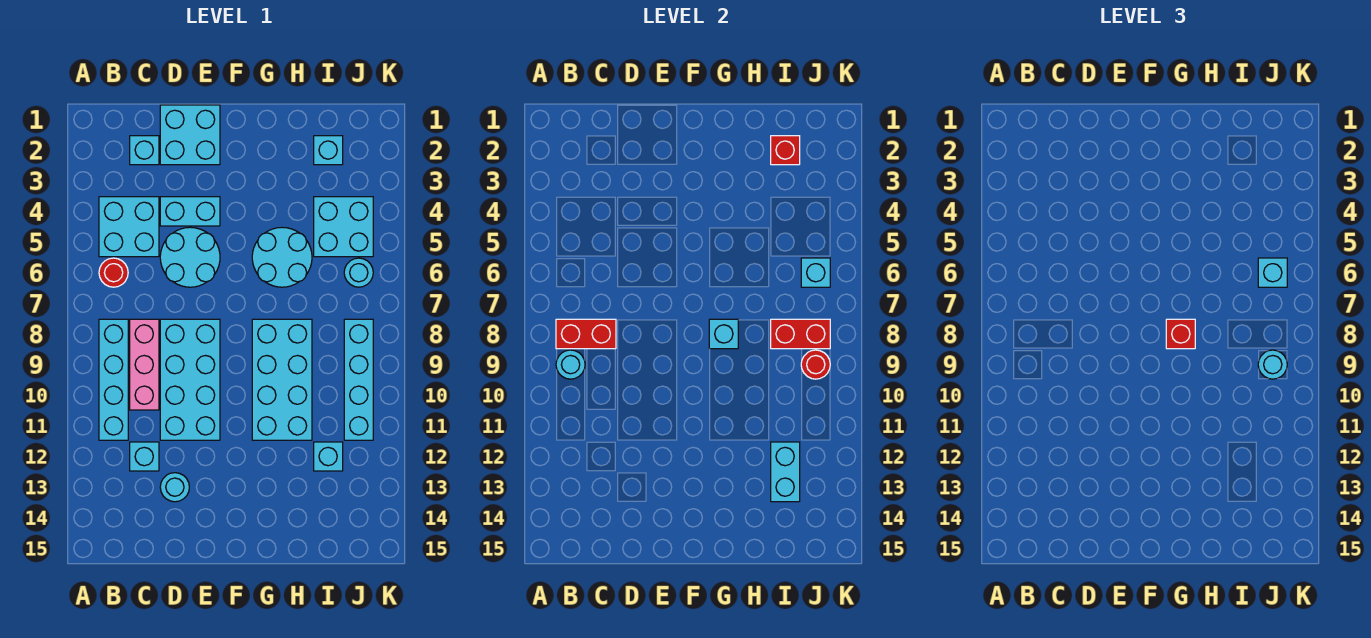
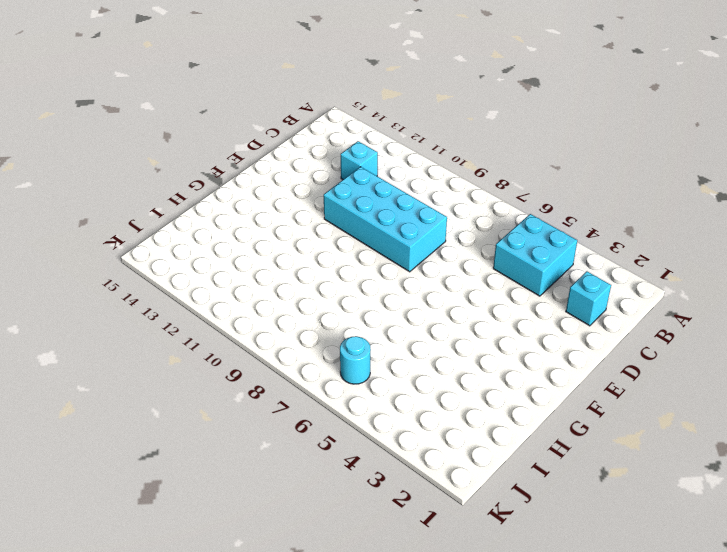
none -> red round brick B6 level 1
none -> cyan brick B8:B11 level 1
none -> pink brick C8:C10 level 1

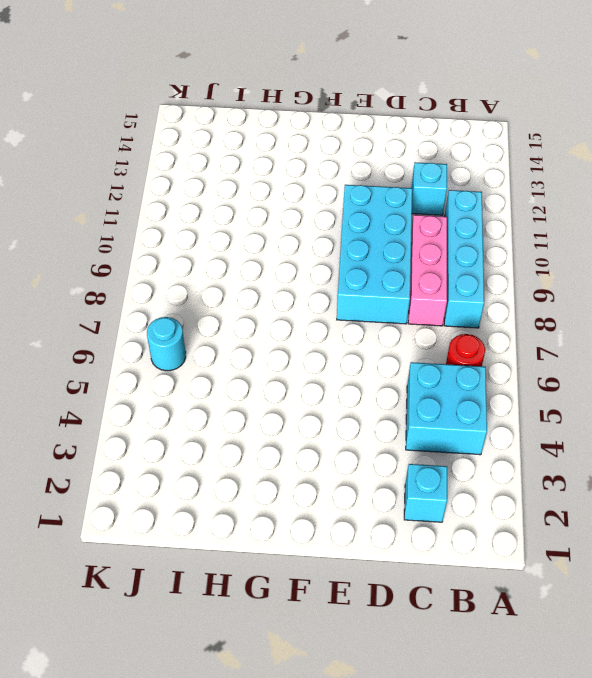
none -> cyan brick D1:E2 level 1
none -> cyan brick D4:E4 level 1
none -> cyan round brick D5:E6 level 1

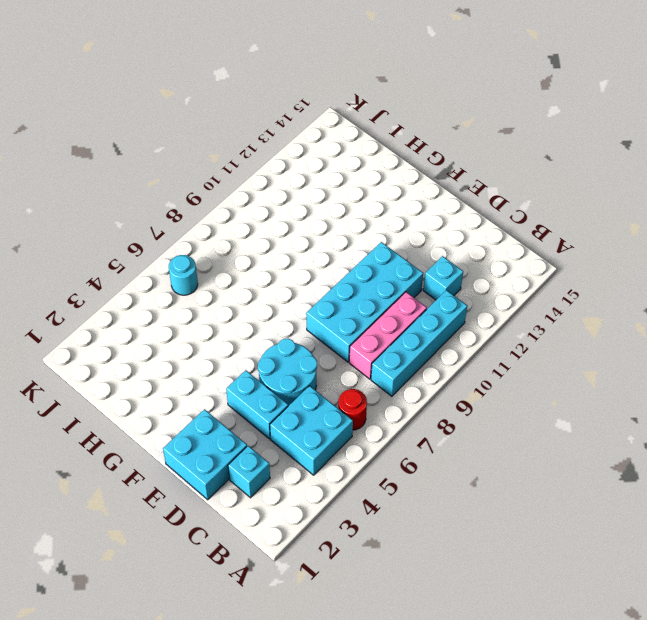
none -> cyan round brick D13 level 1
none -> cyan round brick G5:H6 level 1
none -> cyan brick G8:H11 level 1

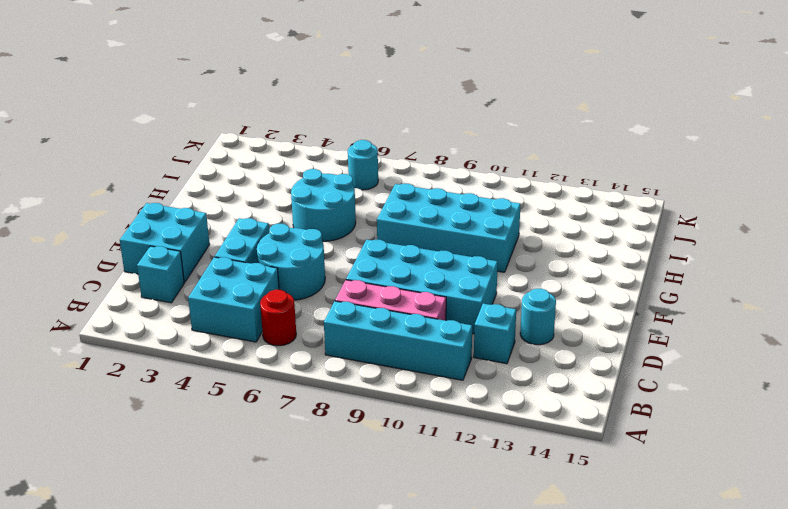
none -> cyan brick I2 level 1
none -> cyan brick I4:J5 level 1
none -> cyan brick I12 level 1

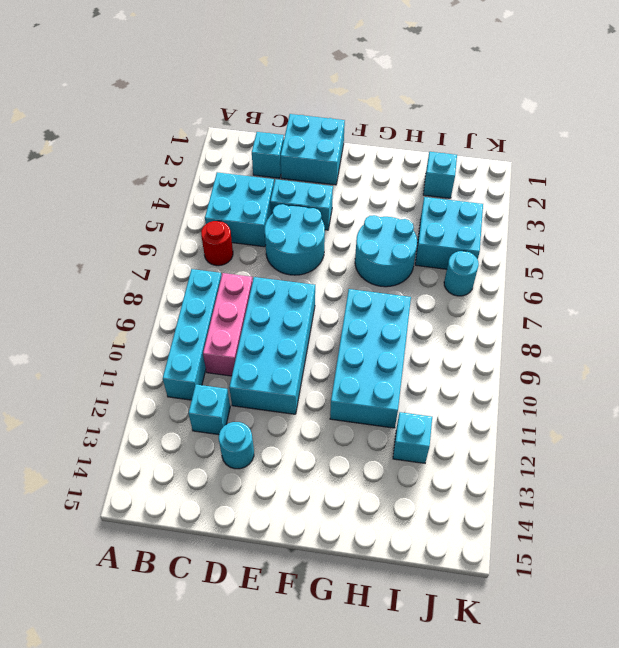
none -> cyan brick J8:J11 level 1
none -> red brick B8:C8 level 2
none -> cyan round brick B9 level 2

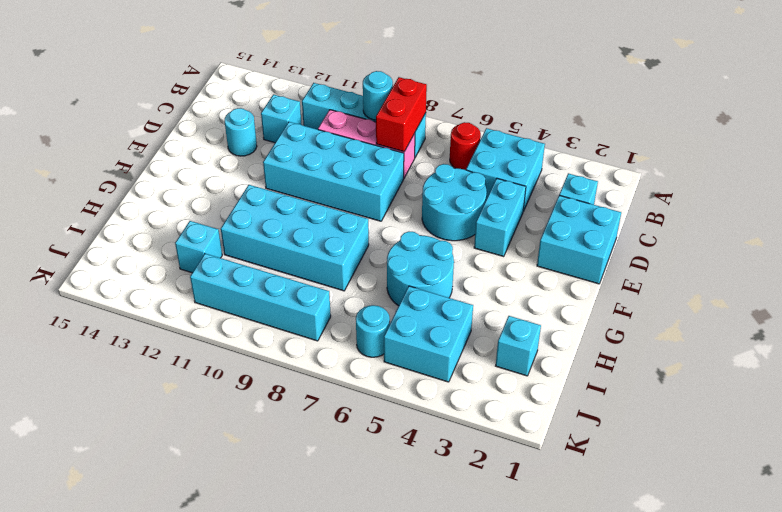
none -> cyan brick G8 level 2
none -> red brick I2 level 2
none -> red brick I8:J8 level 2

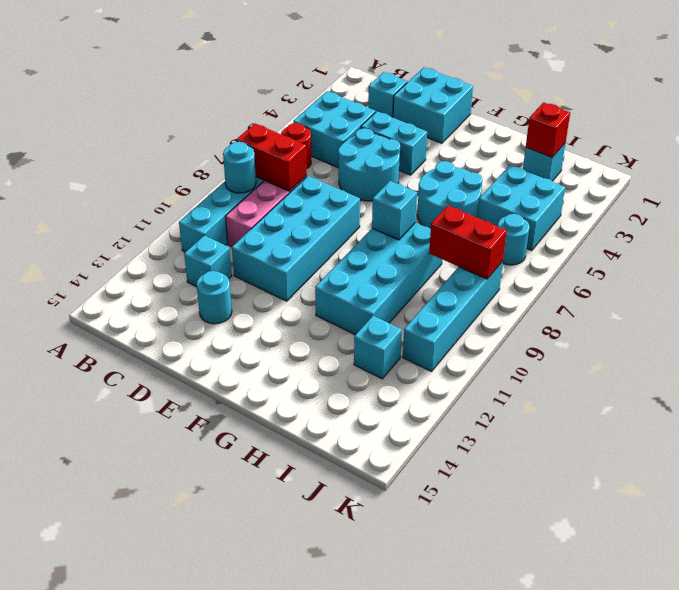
none -> cyan brick I12:I13 level 2
none -> cyan brick J6 level 2
none -> red round brick J9 level 2

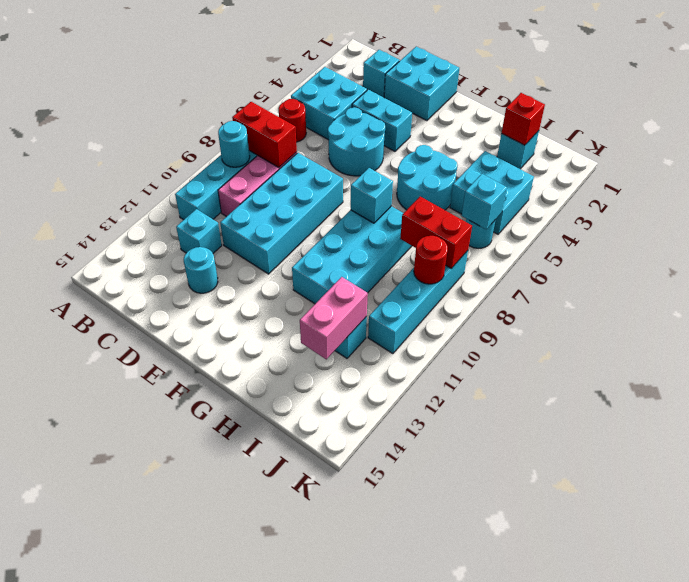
pink brick I12:I13 level 2 -> cyan brick I12:I13 level 2
none -> red brick G8 level 3
none -> cyan brick J6 level 3
none -> cyan round brick J9 level 3

